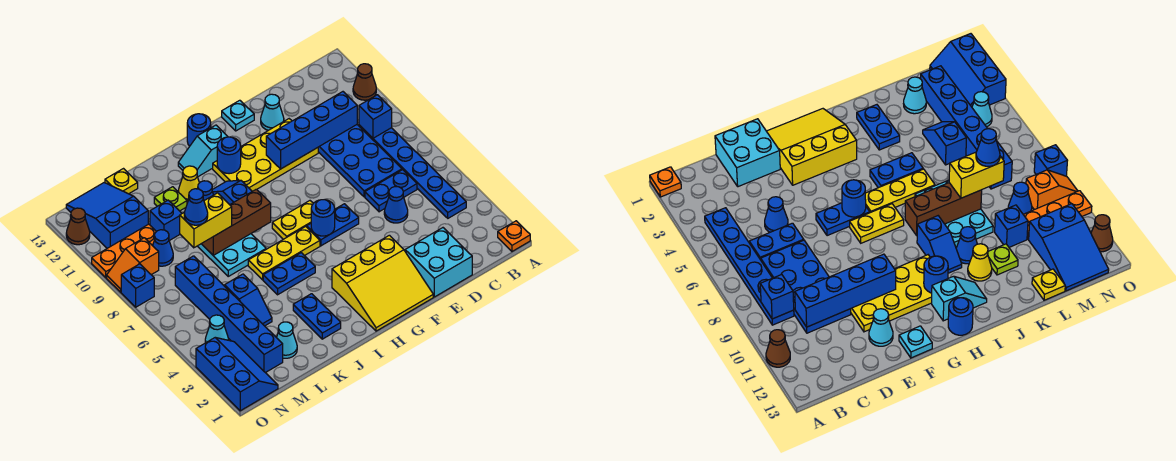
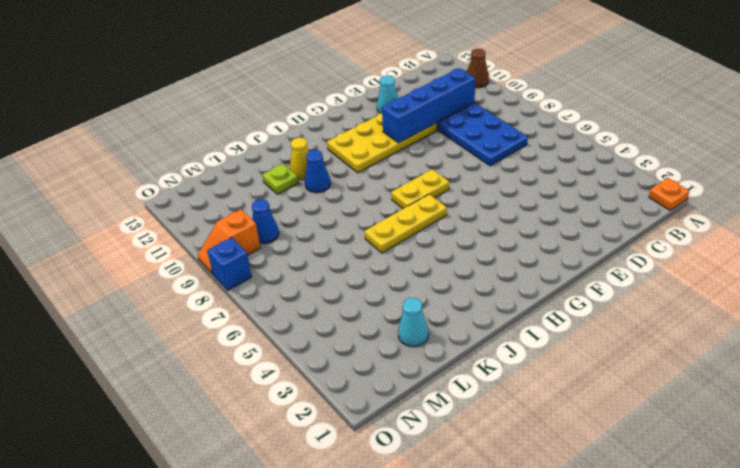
none -> blue plate B4:B9 level 1
none -> blue plate C6:D6 level 1
none -> cyan brick D1:E2 level 1
none -> blue cone D5 level 1

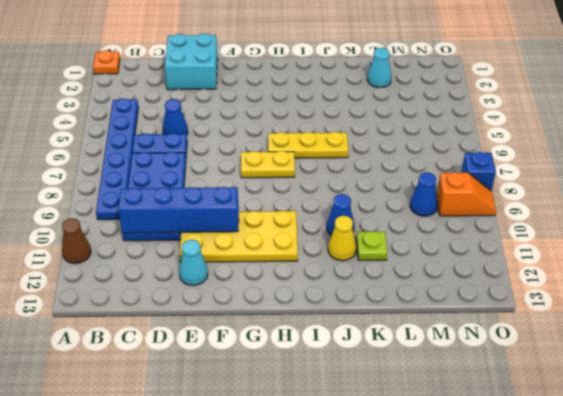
none -> yellow slope F1:H3 level 1 top 3
none -> blue plate F6:G6 level 1
none -> cyan plate F13 level 1
none -> cyan slope H12:I12 level 1 top H

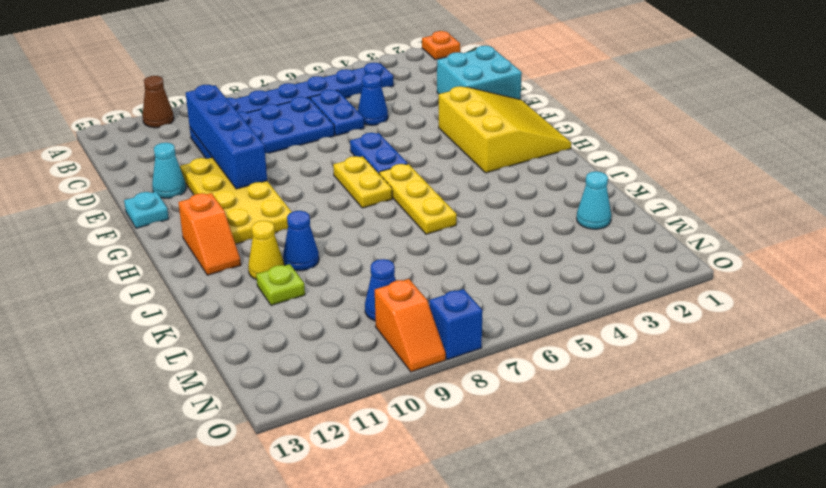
orange slope H12:I12 level 1 top H -> cyan slope H12:I12 level 1 top H
none -> blue round brick H13 level 1
none -> blue plate I5:J5 level 1
none -> blue slope I9:I10 level 1 top 9
none -> blue plate J2:J3 level 1

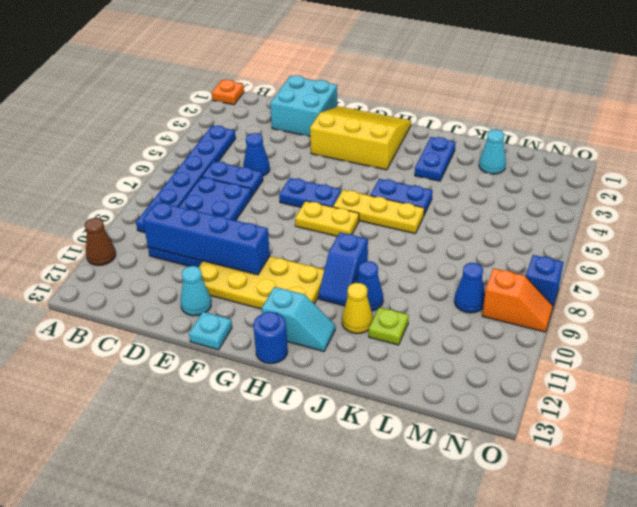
none -> cyan plate J7:K9 level 1
none -> blue slope L4:L5 level 1 top 5
none -> blue brick L10 level 1
none -> yellow plate L13 level 1

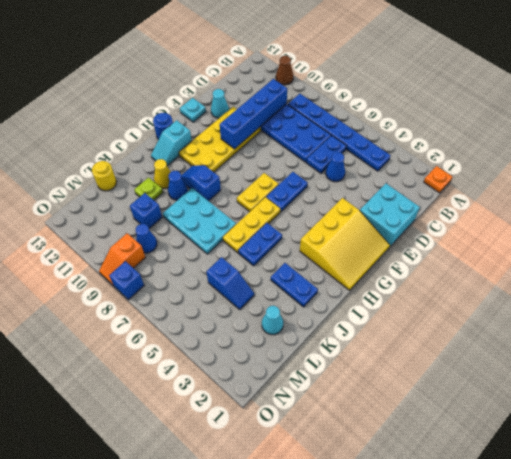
yellow round brick L13 level 1 -> yellow plate L13 level 1
none -> blue brick M2:M7 level 1
none -> orange plate M10:O10 level 1
none -> blue slope M11:N13 level 1 top 11
none -> blue slope N1:O3 level 1 top O

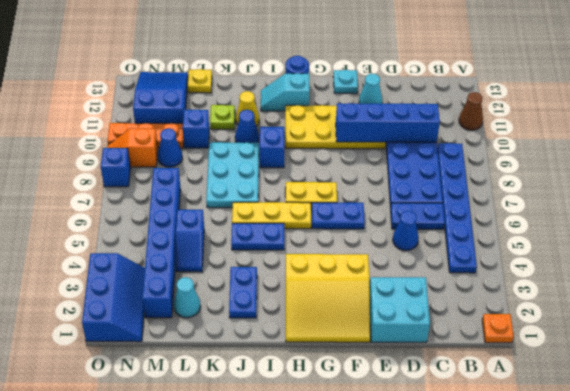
none -> cyan cone N4 level 1
none -> brown cone O12 level 1
none -> blue brick B9 level 2
none -> blue round brick G6 level 2

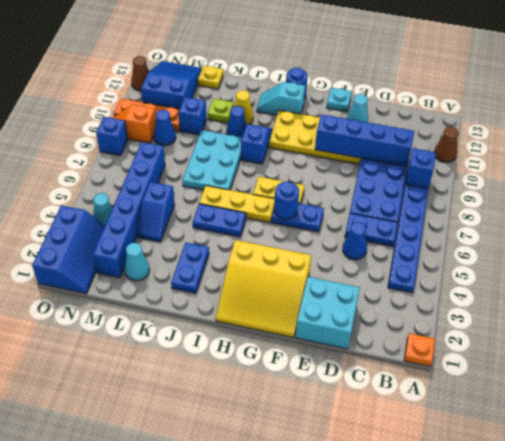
none -> blue round brick H11 level 2
none -> brown brick I8:K8 level 2
none -> yellow brick K8:L8 level 3
none -> blue cone L8 level 4

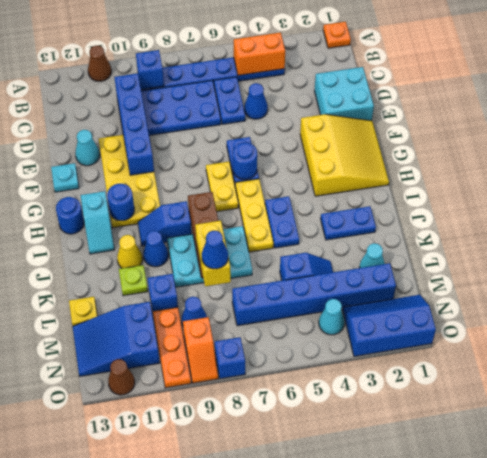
orange brick B4:B5 level 2 -> none

